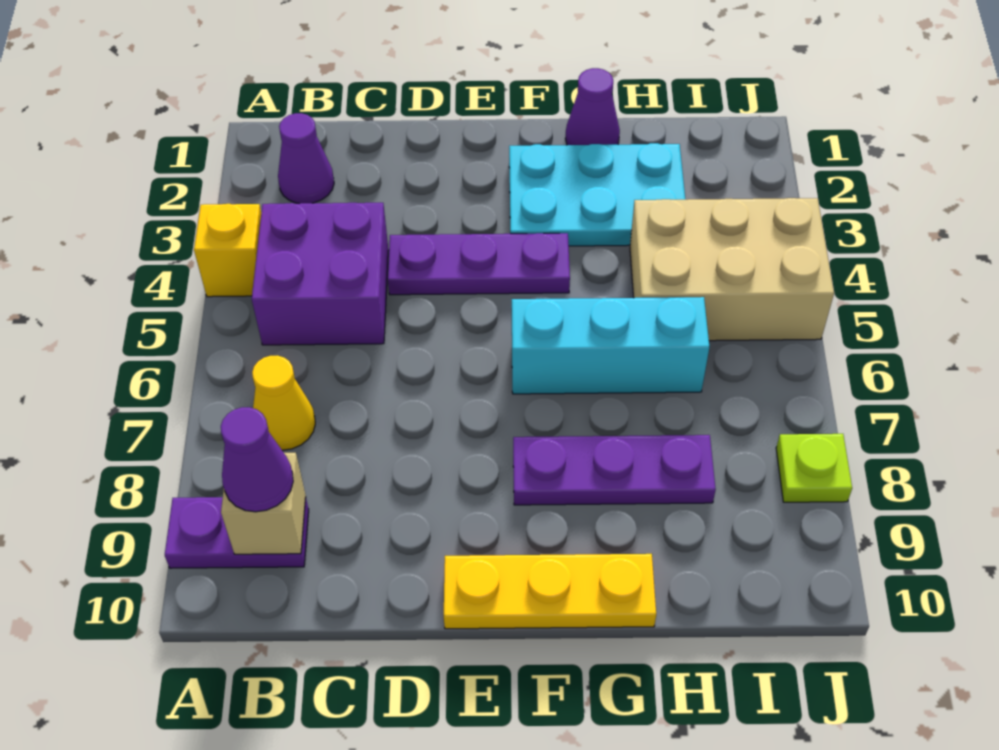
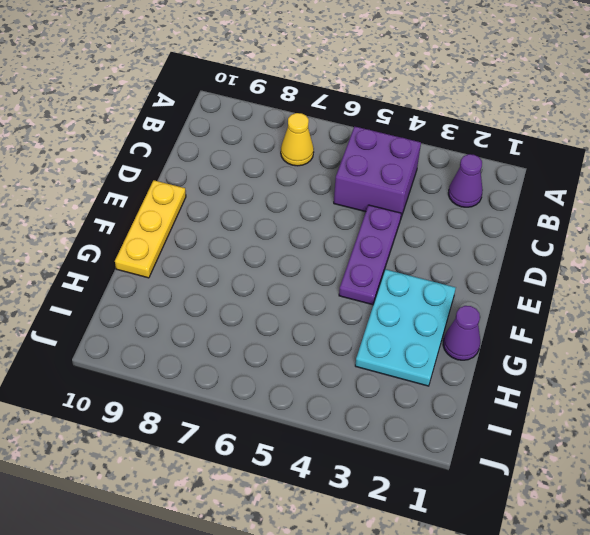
none -> yellow brick A4 level 1
none -> purple plate A9:B9 level 1
none -> cyan brick F6:H6 level 1

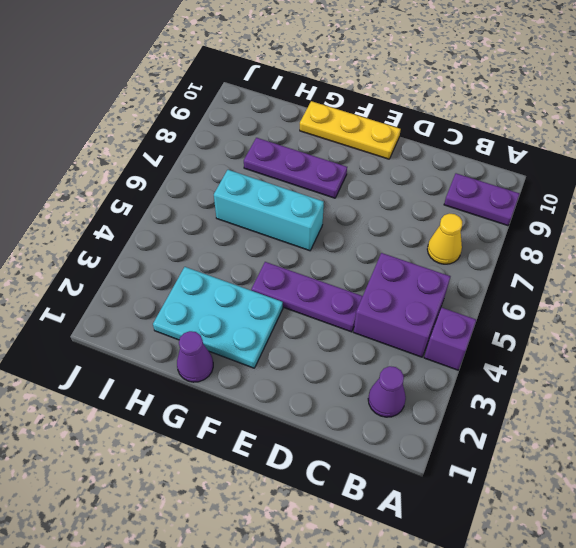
purple brick A4 level 1 -> yellow brick A4 level 1
none -> tan brick H4:J5 level 1
none -> lime plate J8 level 1
none -> tan brick B9 level 2

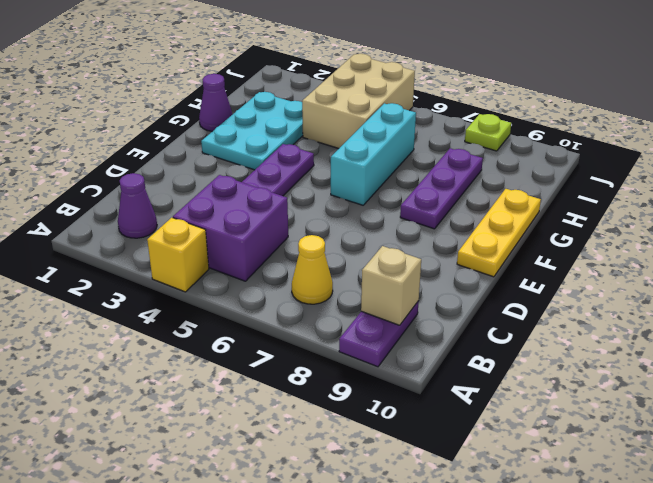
none -> purple cone B9 level 3

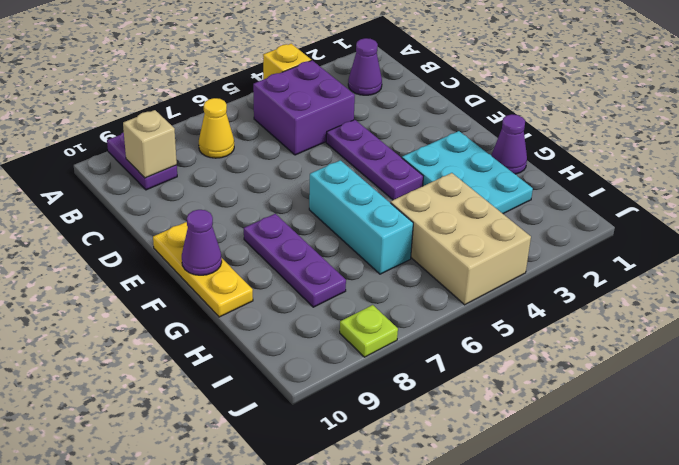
purple cone F10 level 2 -> purple cone B9 level 3

